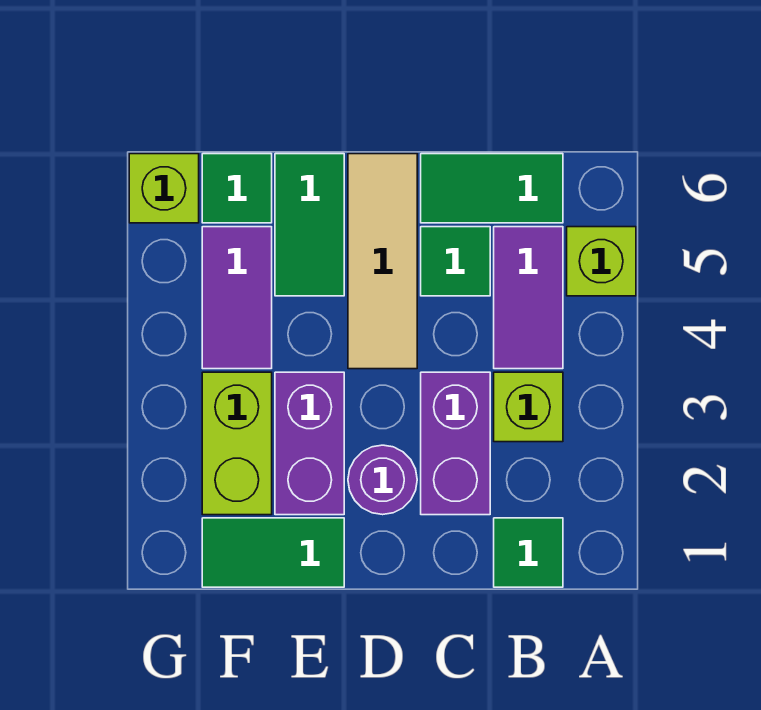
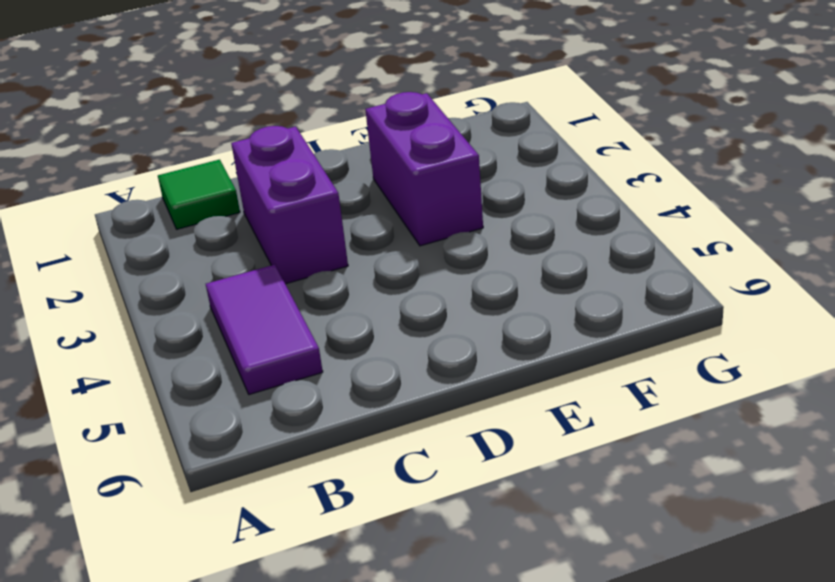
none -> lime brick A5 level 1
none -> lime brick B3 level 1
none -> green tile B6:C6 level 1

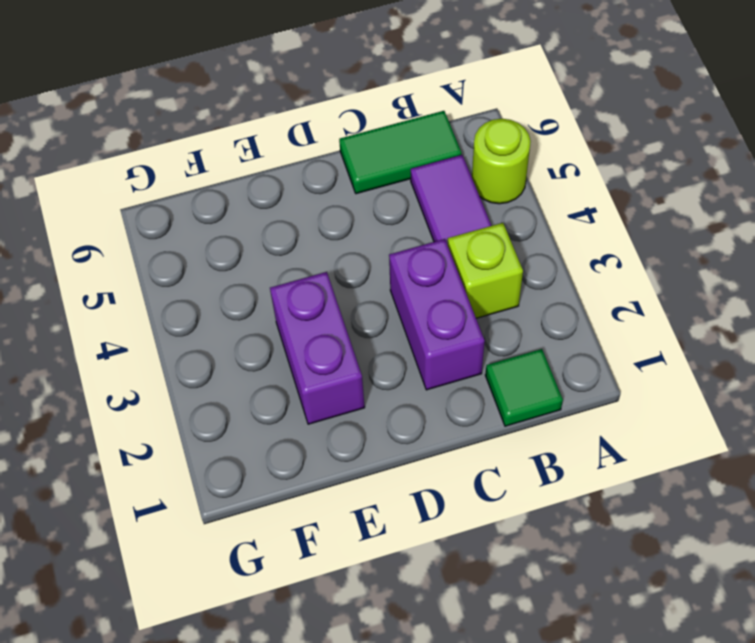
lime round brick A5 level 1 -> lime brick A5 level 1
none -> green tile C5 level 1
none -> purple round brick D2 level 1
none -> tan tile D4:D6 level 1

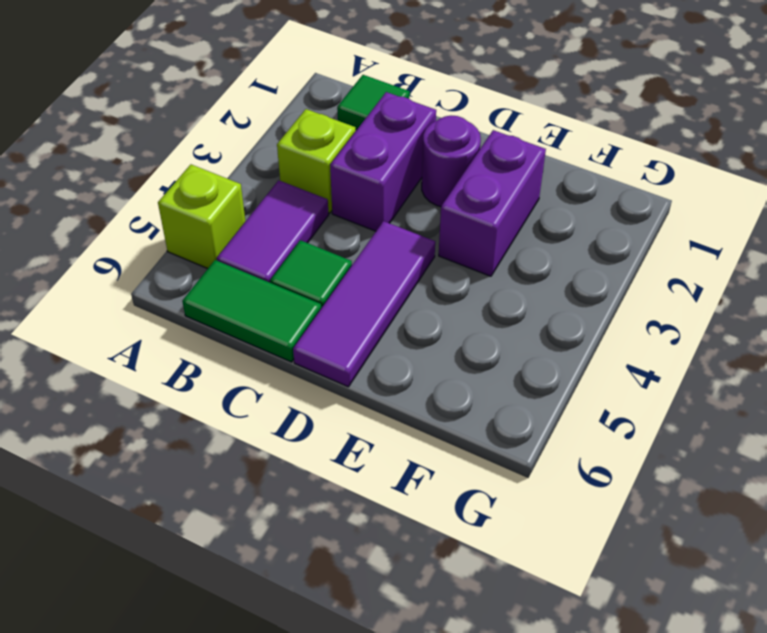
purple tile D4:D6 level 1 -> tan tile D4:D6 level 1
none -> green tile E1:F1 level 1
none -> green tile E5:E6 level 1
none -> lime brick F2:F3 level 1

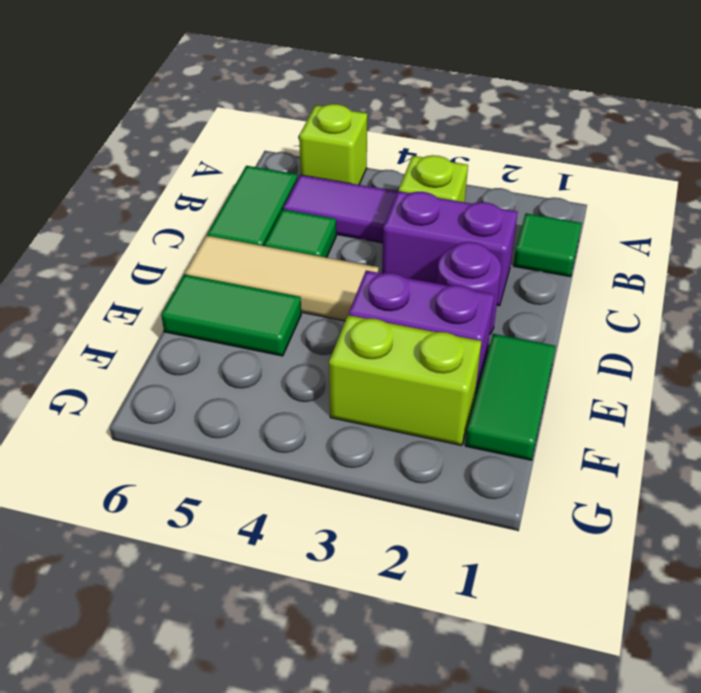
none -> purple tile F4:F5 level 1
none -> green tile F6 level 1
none -> lime brick G6 level 1

